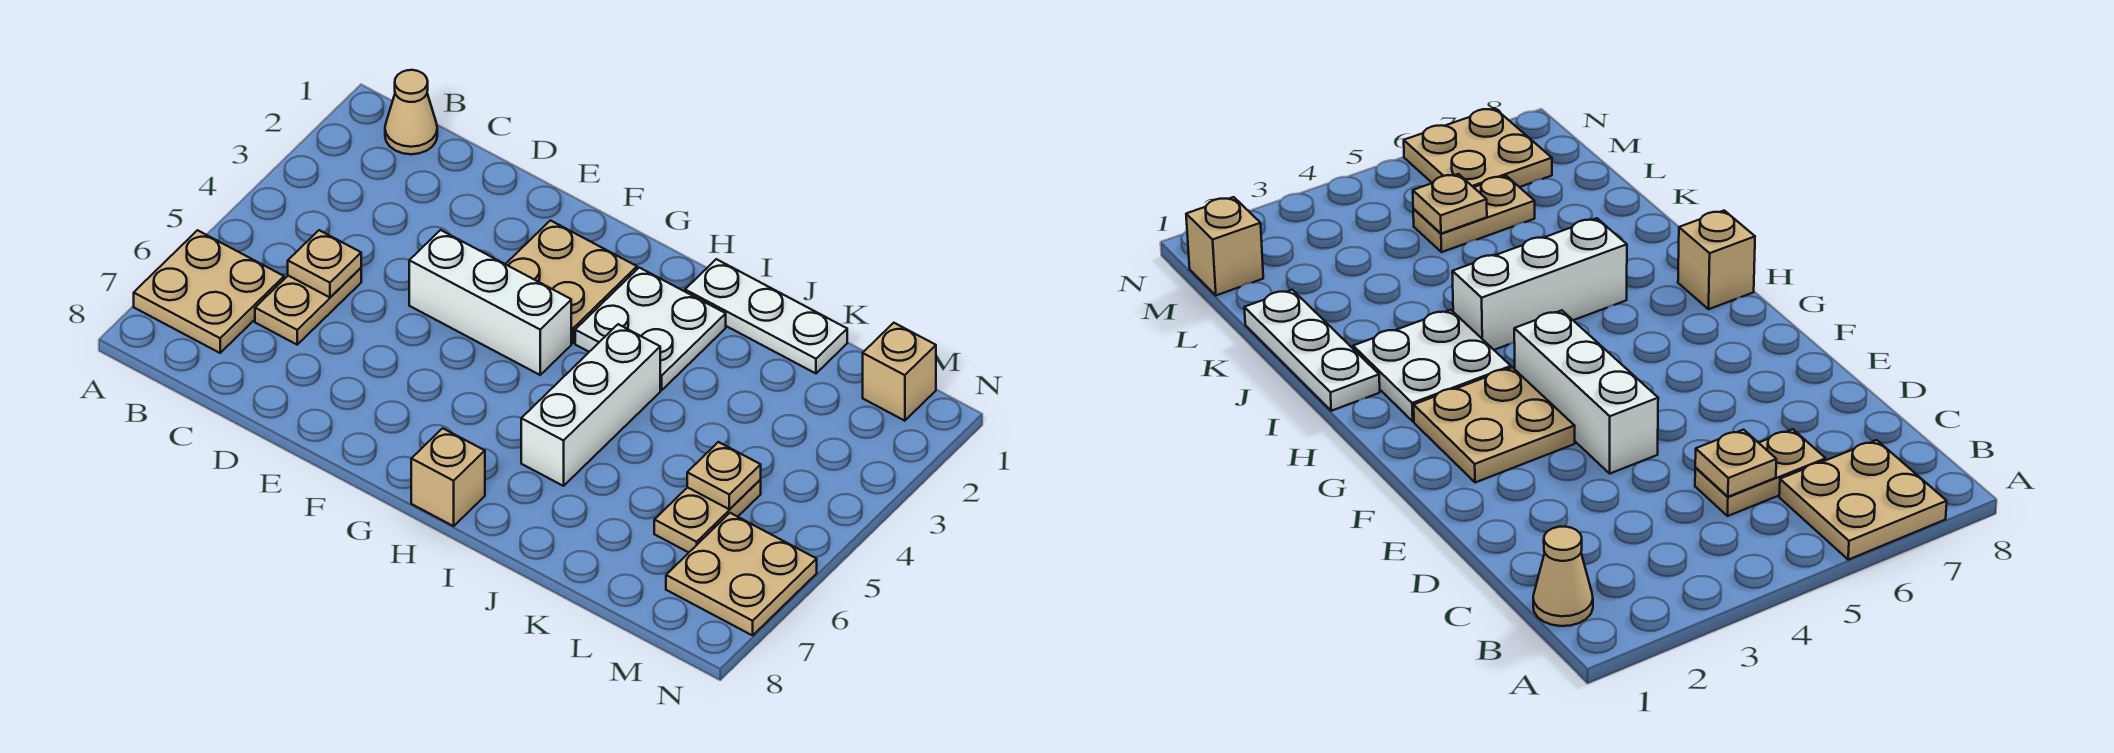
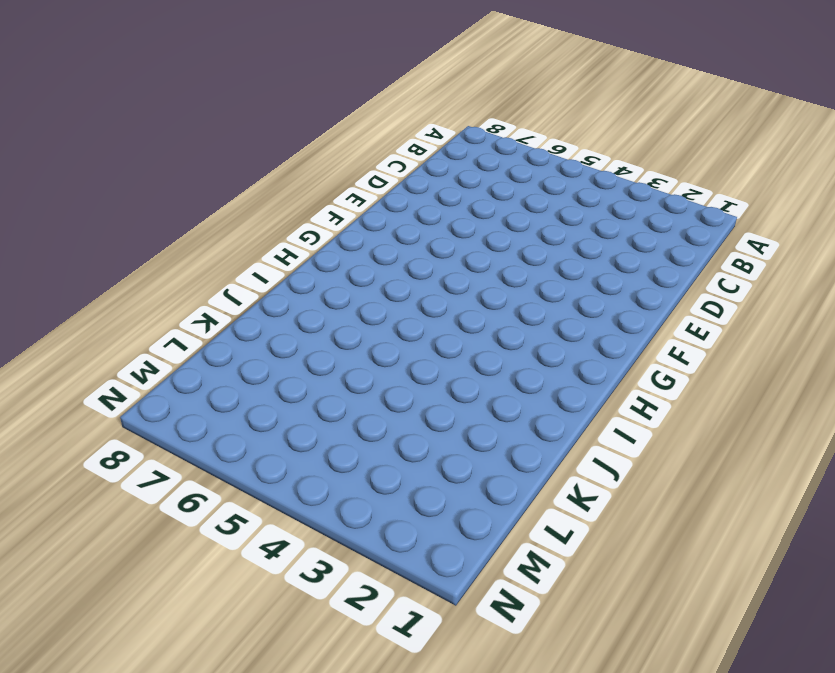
none -> tan plate A6:B7 level 1
none -> tan cone B1 level 1
none -> tan plate C5:C6 level 1

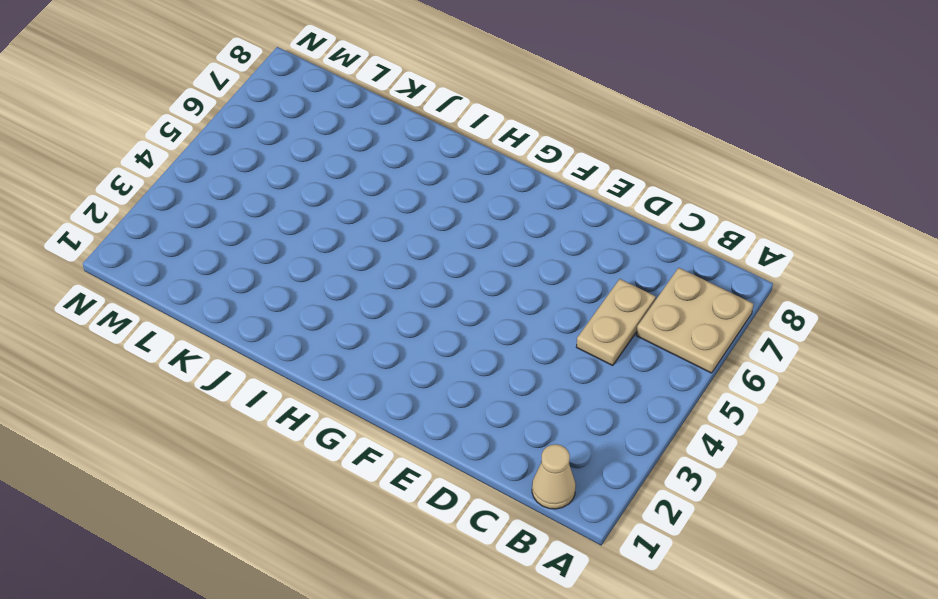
none -> white brick E4:G4 level 1
none -> tan plate F2:G3 level 1
none -> white plate H2:I3 level 1

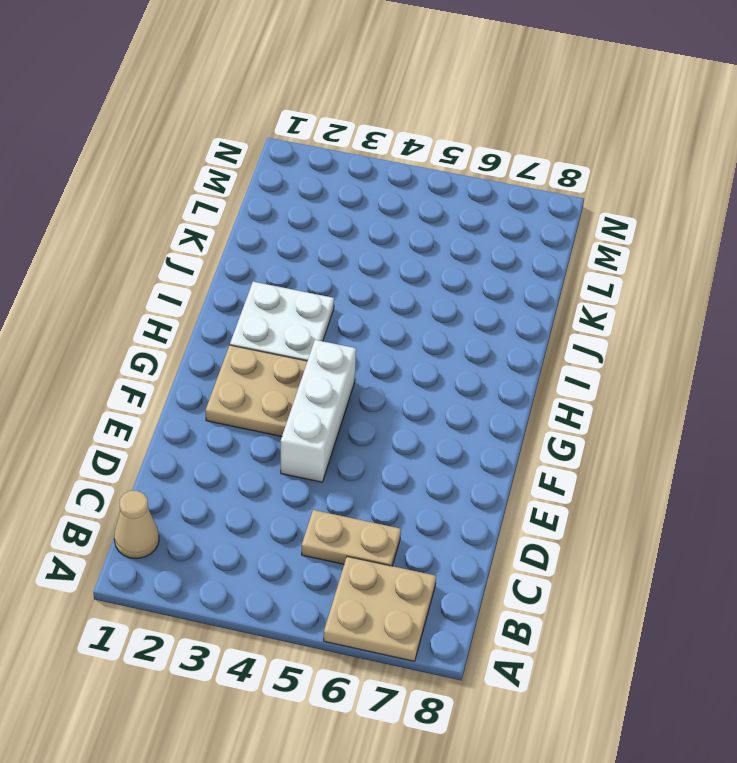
none -> tan brick H8 level 1
none -> white plate I1:K1 level 1
none -> white brick I4:I6 level 1

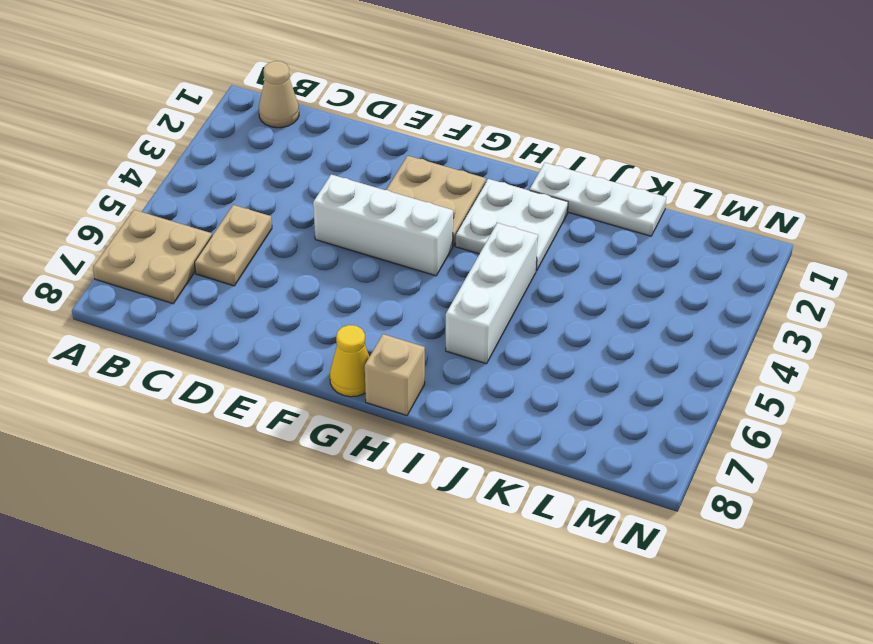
yellow cone G8 level 1 -> none
none -> tan plate L5:L6 level 1
none -> tan brick M1 level 1
none -> tan plate M6:N7 level 1

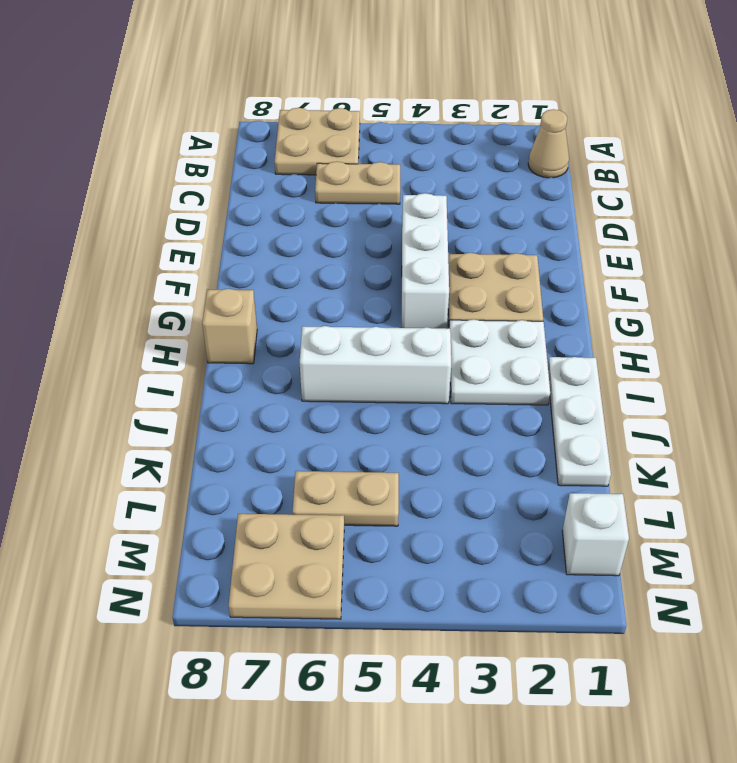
white brick M1 level 1 -> tan brick M1 level 1
none -> tan plate C5 level 2
none -> tan plate L5 level 2

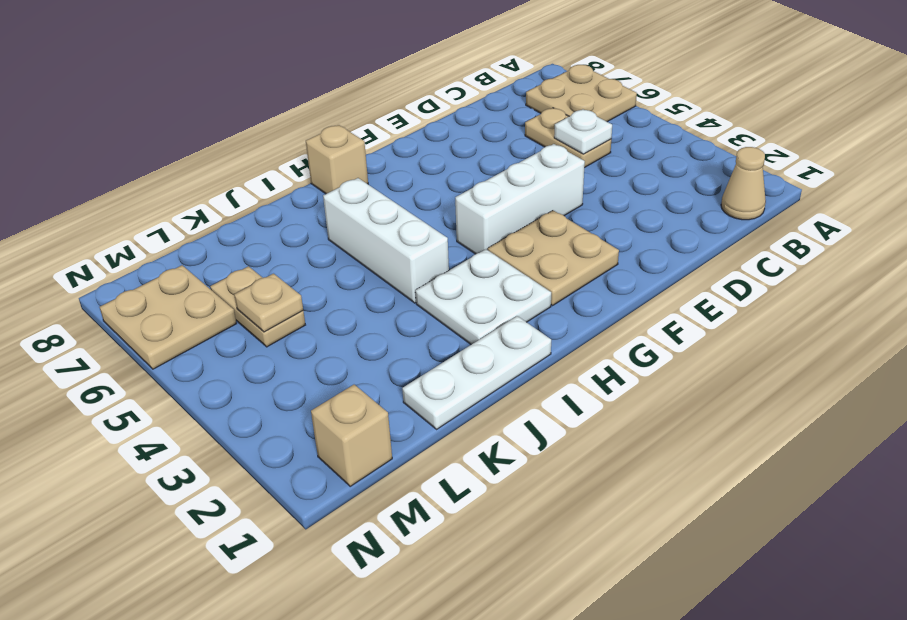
white plate C5 level 2 -> tan plate C5 level 2

